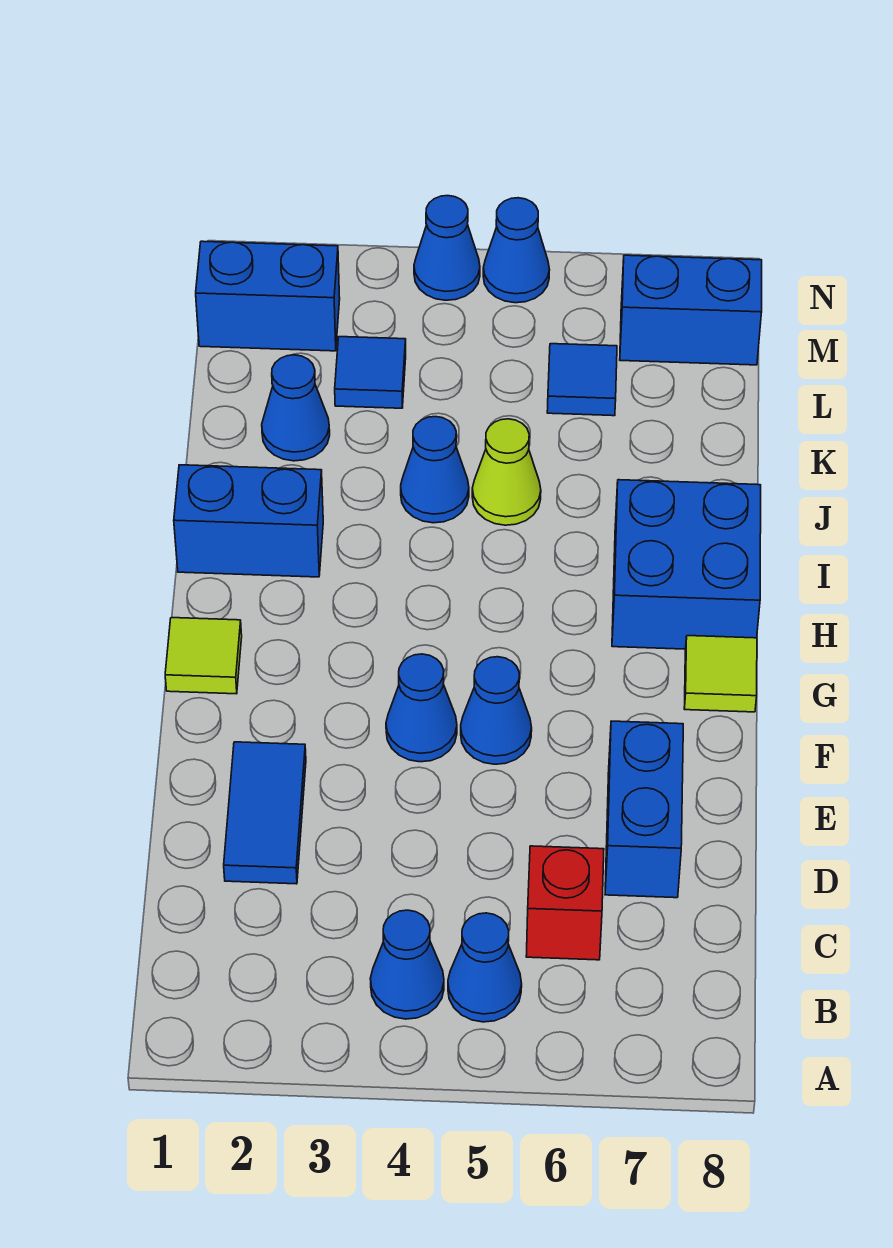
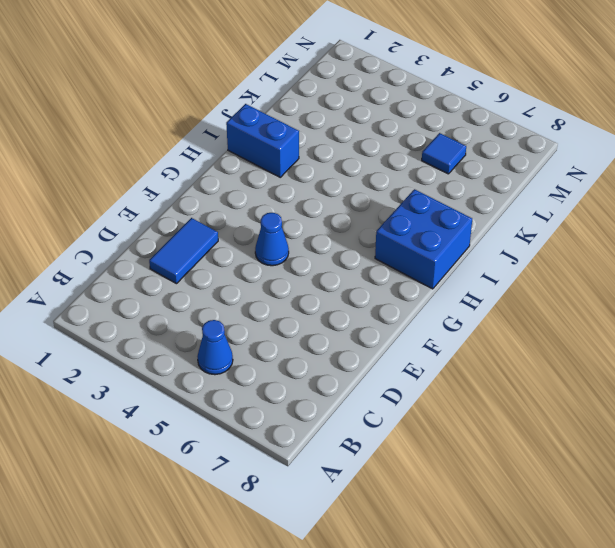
none -> blue cone B4 level 1
none -> red brick C6 level 1
none -> blue brick D7:E7 level 1

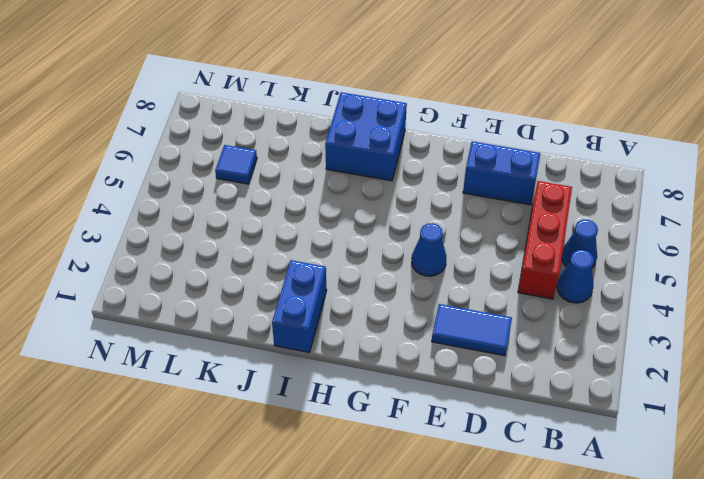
red brick C4:C6 level 1 -> red brick C6 level 1
none -> blue cone F5 level 1
none -> lime tile G1 level 1
none -> lime tile G8 level 1

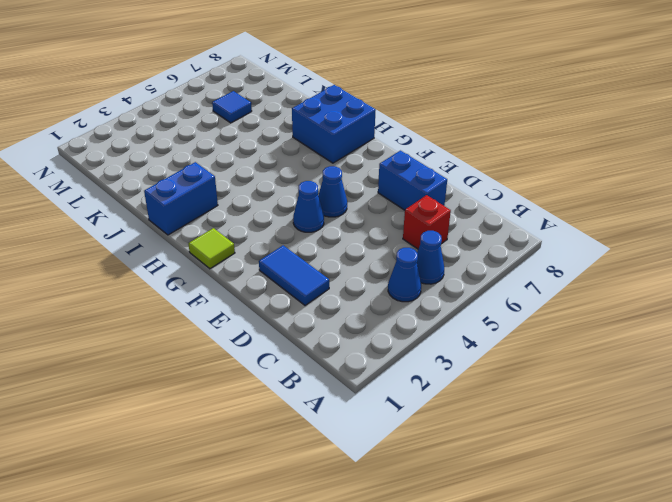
none -> lime tile G8 level 1
none -> blue cone J4 level 1
none -> lime cone J5 level 1

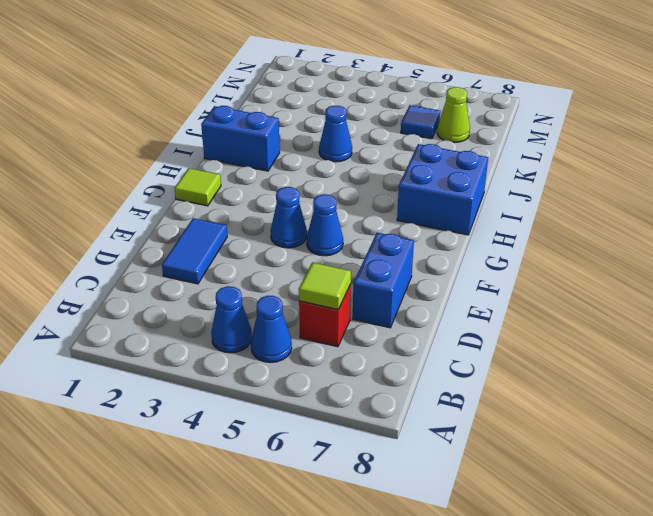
lime tile C6 level 2 -> lime tile G8 level 1
lime cone L7 level 1 -> lime cone J5 level 1
none -> blue cone K2 level 1
none -> blue tile L3 level 1
none -> blue brick M1:M2 level 1

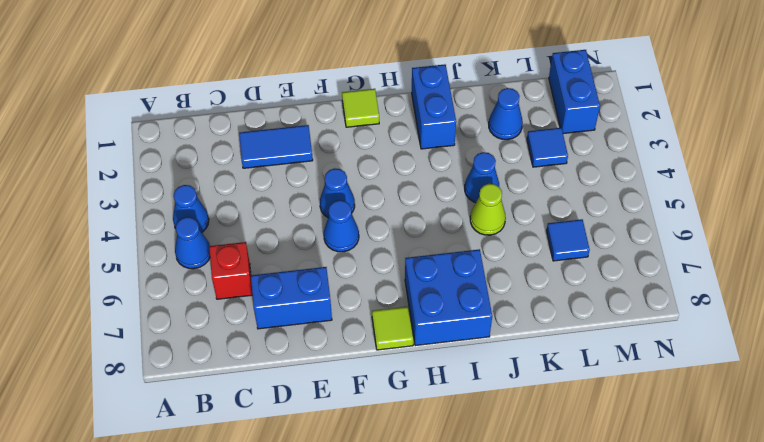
none -> blue brick M7:M8 level 1
none -> blue cone N4 level 1
none -> blue cone N5 level 1

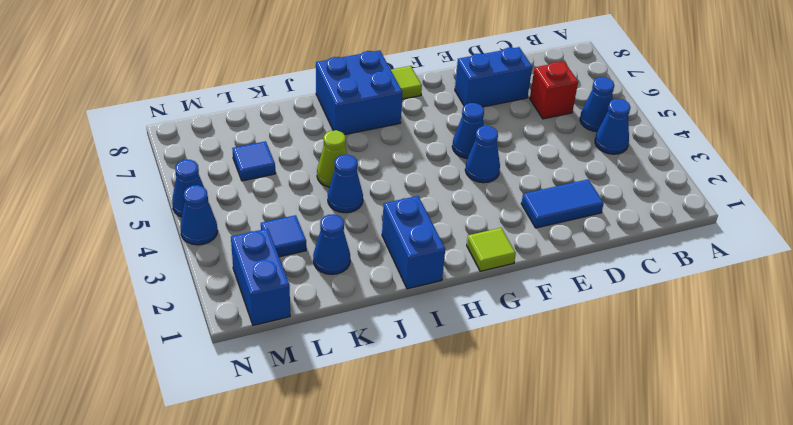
none -> blue brick M7:M8 level 1

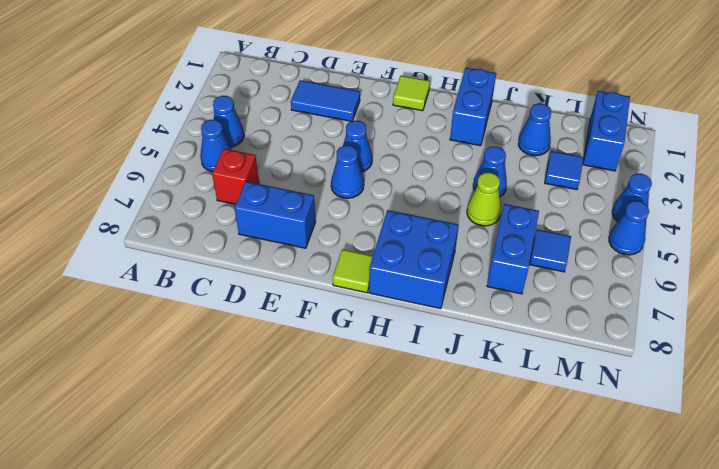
blue brick K6:K7 level 1 -> blue brick M7:M8 level 1

